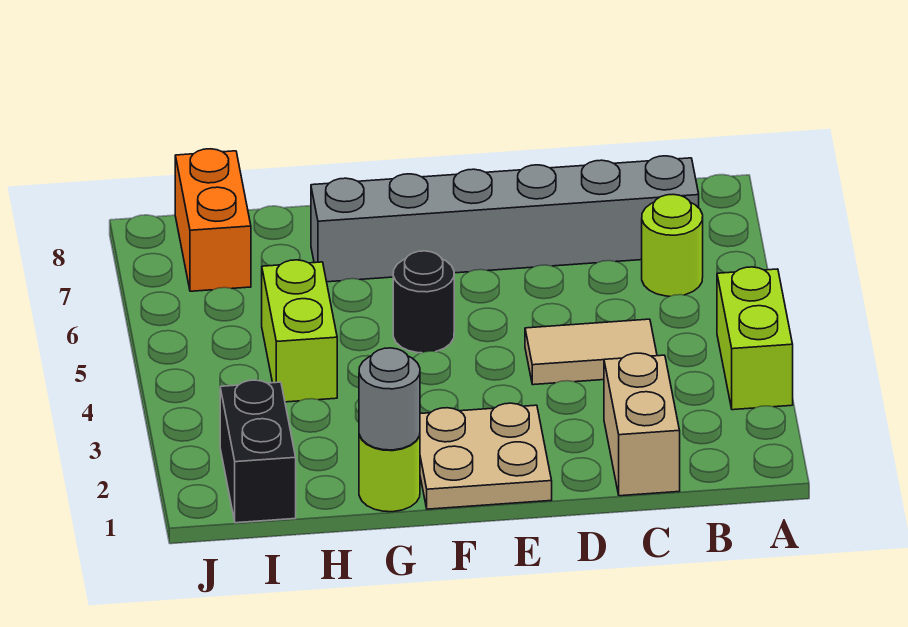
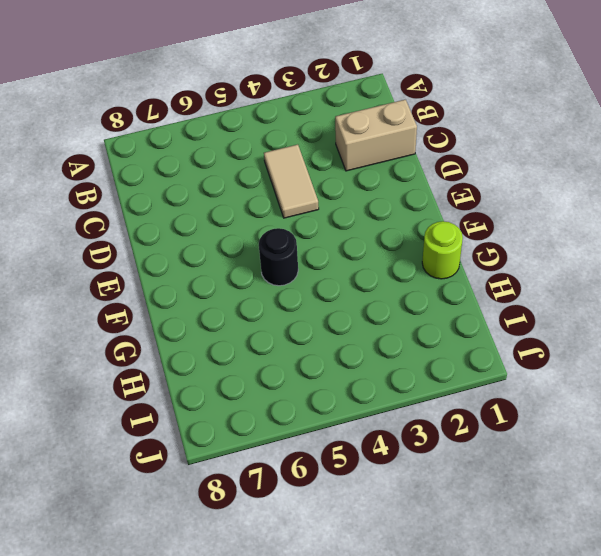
none -> lime brick A3:A4 level 1
none -> lime round brick B6 level 1
none -> grey brick B7:G7 level 1

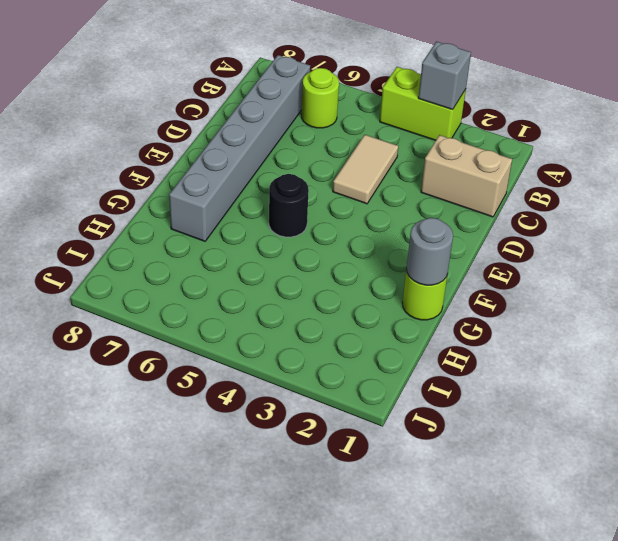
grey brick A3 level 2 -> none
none -> tan plate E1:F2 level 1
none -> lime brick H4:H5 level 1
none -> black brick I1:I2 level 1

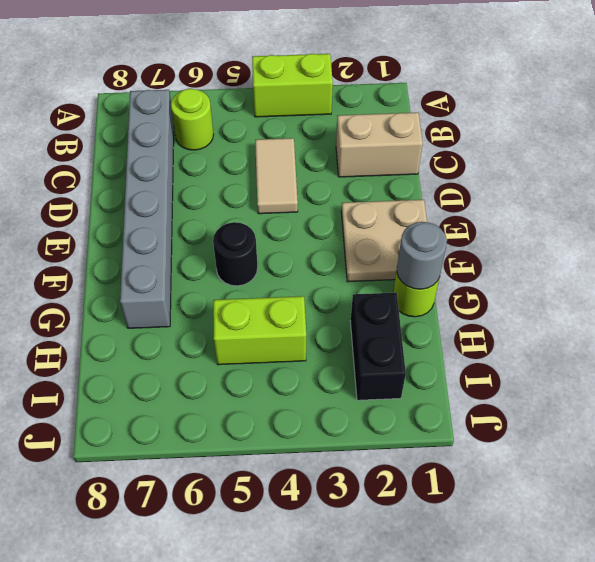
black brick H2:I2 level 1 -> black brick I1:I2 level 1
none -> orange brick I7:I8 level 1

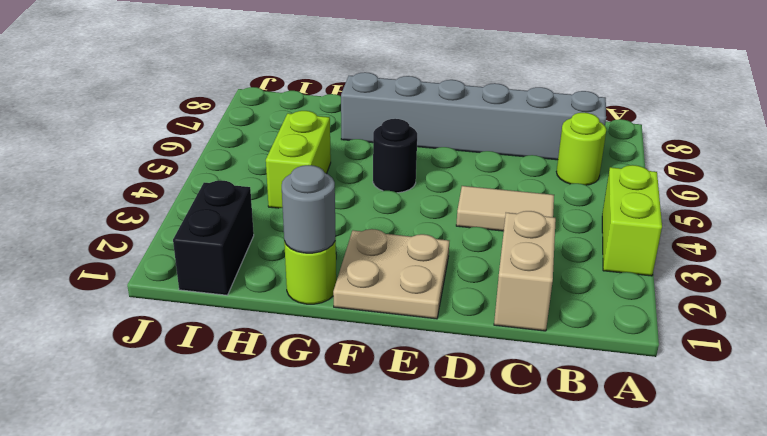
none -> orange brick I7:I8 level 1

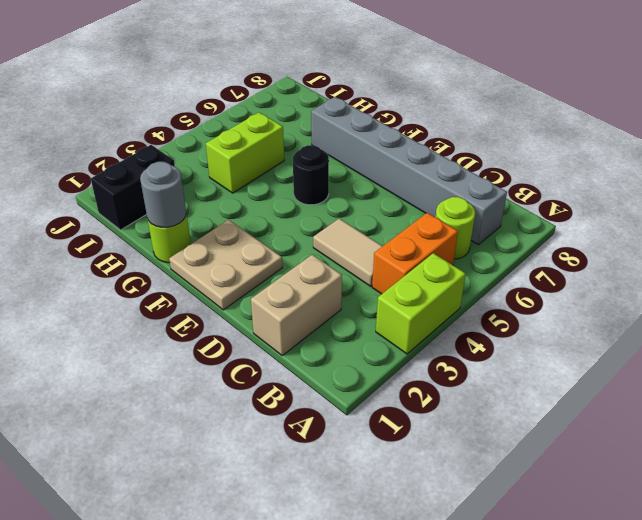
orange brick B4:B5 level 1 -> orange brick I7:I8 level 1

